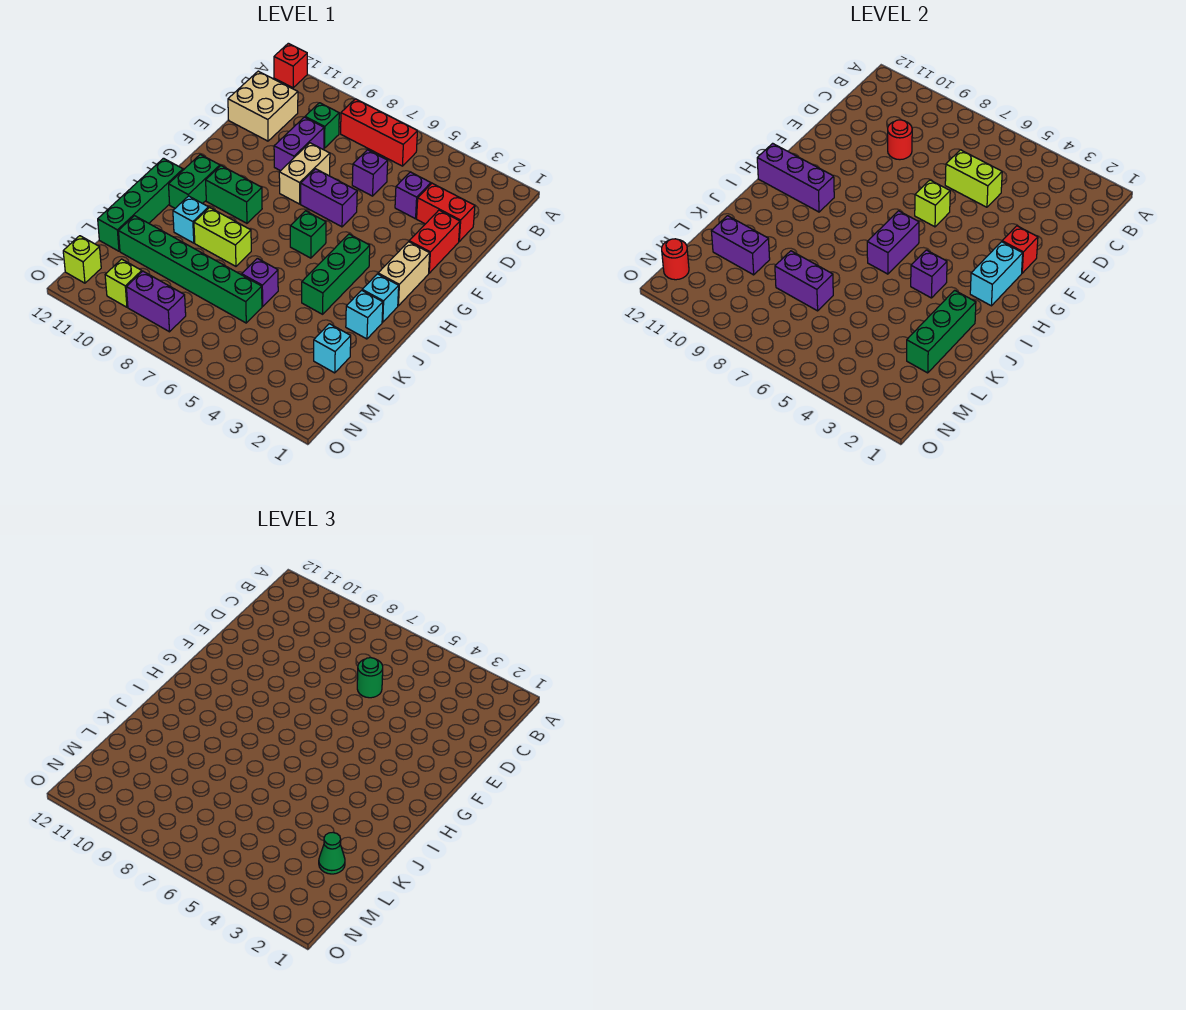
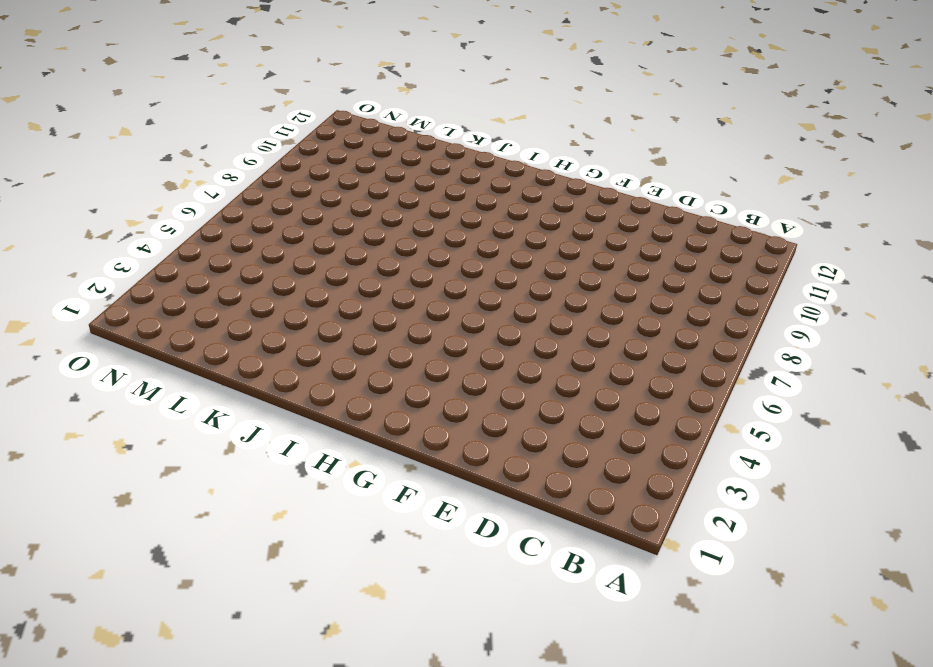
none -> red brick A12 level 1
none -> red brick B6:B8 level 1
none -> green brick C9 level 1
none -> tan brick C11:D12 level 1

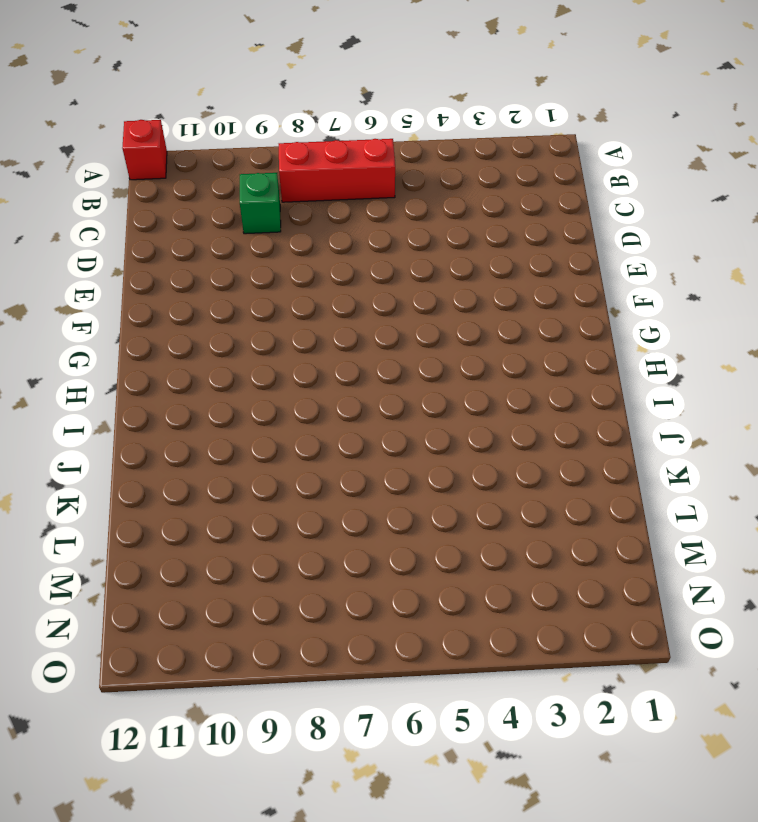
none -> tan brick C11:D12 level 1
none -> red brick D2:D3 level 1
none -> purple brick D4 level 1
none -> purple brick D6 level 1

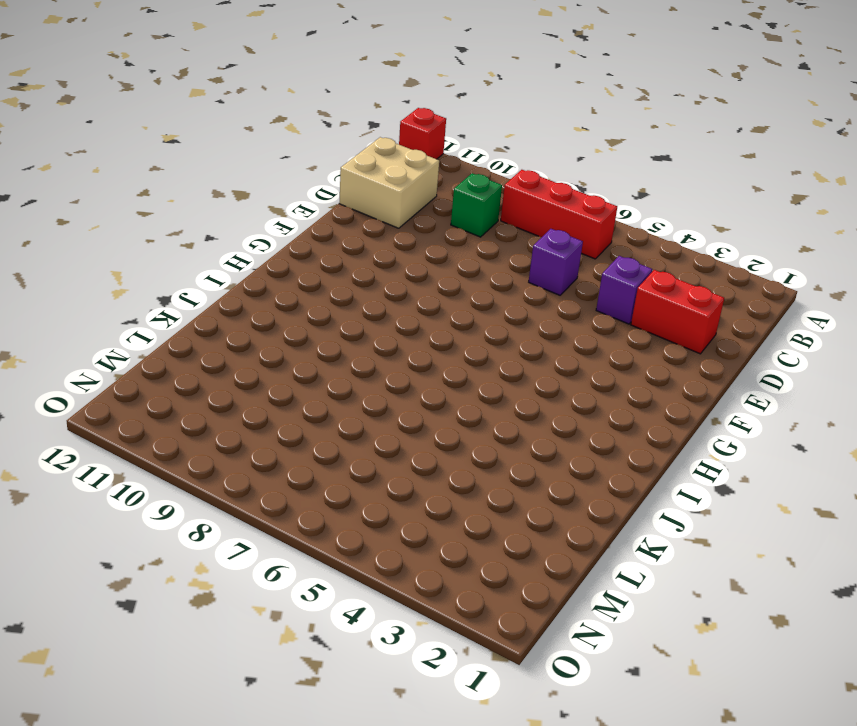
none -> purple brick D9:E9 level 1
none -> red brick E2:F2 level 1
none -> tan brick E8:F8 level 1
none -> purple brick F6:F7 level 1

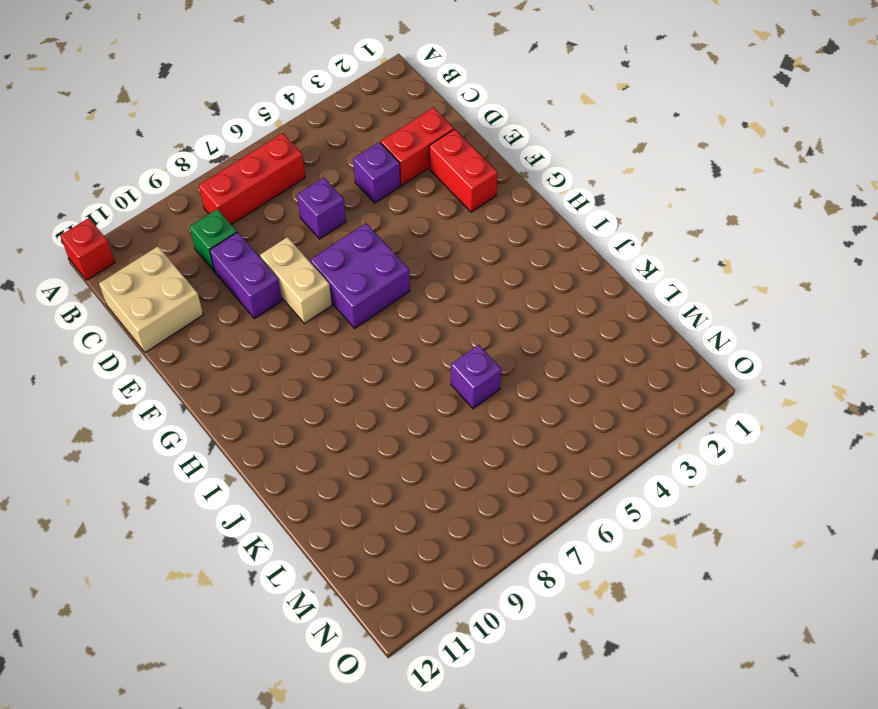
purple brick F6:G7 level 1 -> purple brick F6:F7 level 1
none -> tan brick G2:H2 level 1
none -> green brick H4:J4 level 1
none -> green brick H6 level 1
none -> green brick H9:H10 level 1

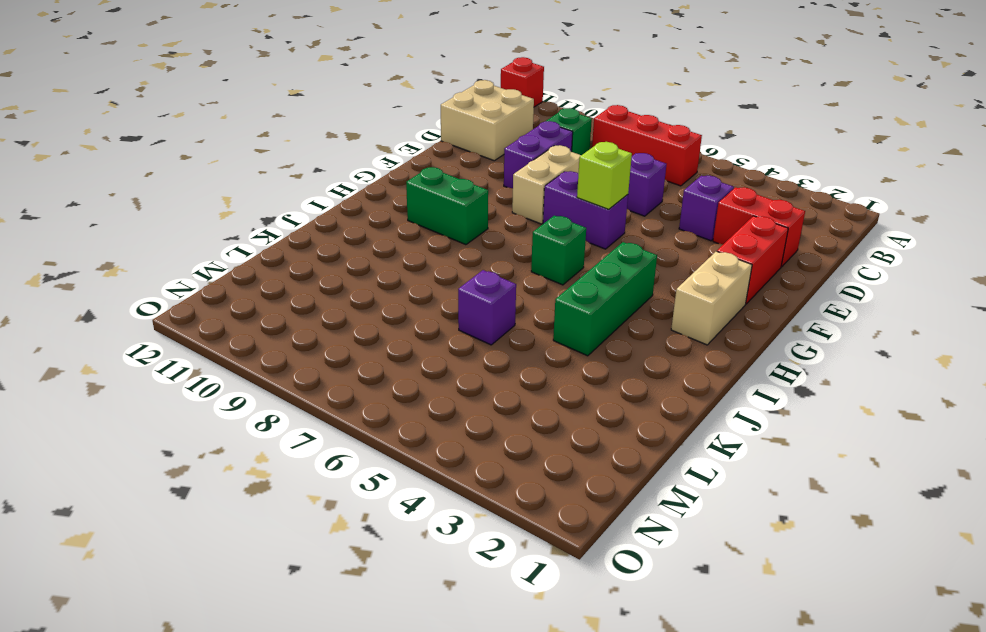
none -> green brick H11:I11 level 1
none -> cyan brick I2 level 1
none -> green brick I12:L12 level 1
none -> cyan brick J2 level 1

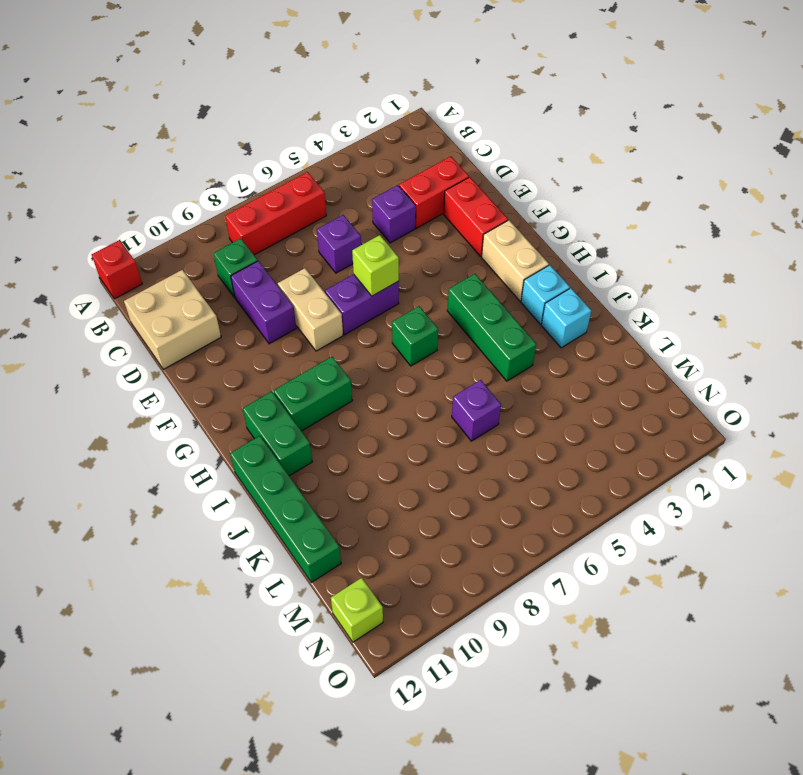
none -> lime brick J8:J9 level 1
none -> cyan brick J10 level 1
none -> cyan brick L2 level 1
none -> green brick L6:L11 level 1

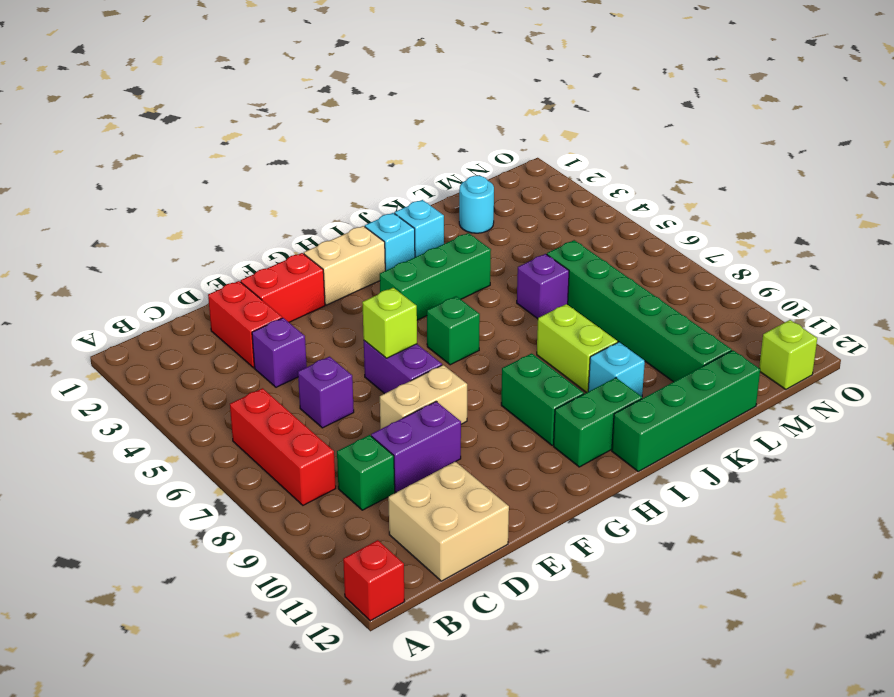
cyan round brick L2 level 1 -> cyan brick L2 level 1
none -> purple brick N8:N9 level 1
none -> lime brick N10 level 1
none -> lime brick D5:D6 level 2
none -> red round brick D9 level 2

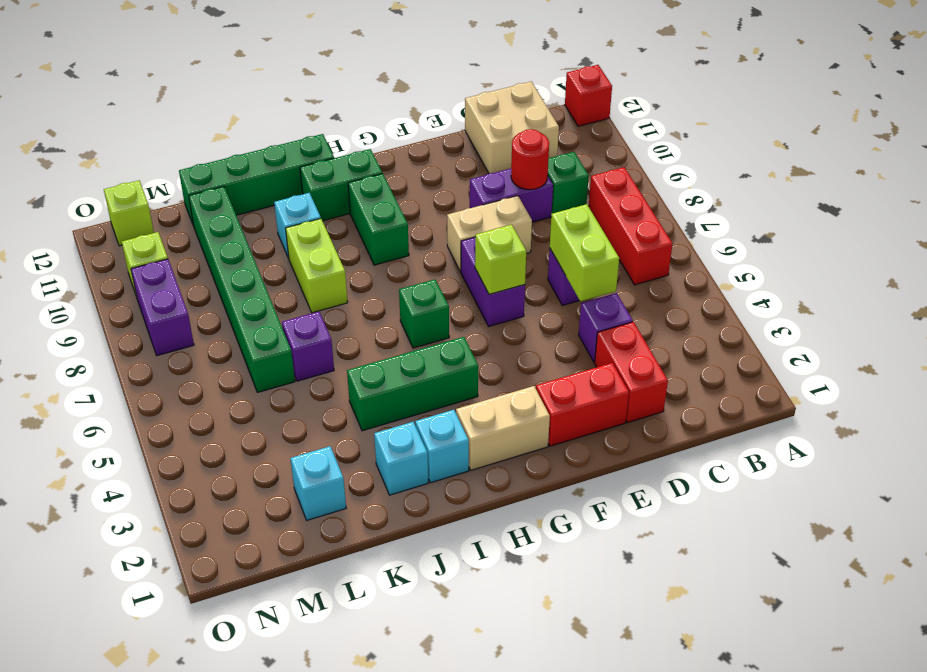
none -> red brick F2 level 2
none -> cyan brick G2:H2 level 2
none -> purple brick H6:I6 level 2
none -> purple brick H10:H12 level 2

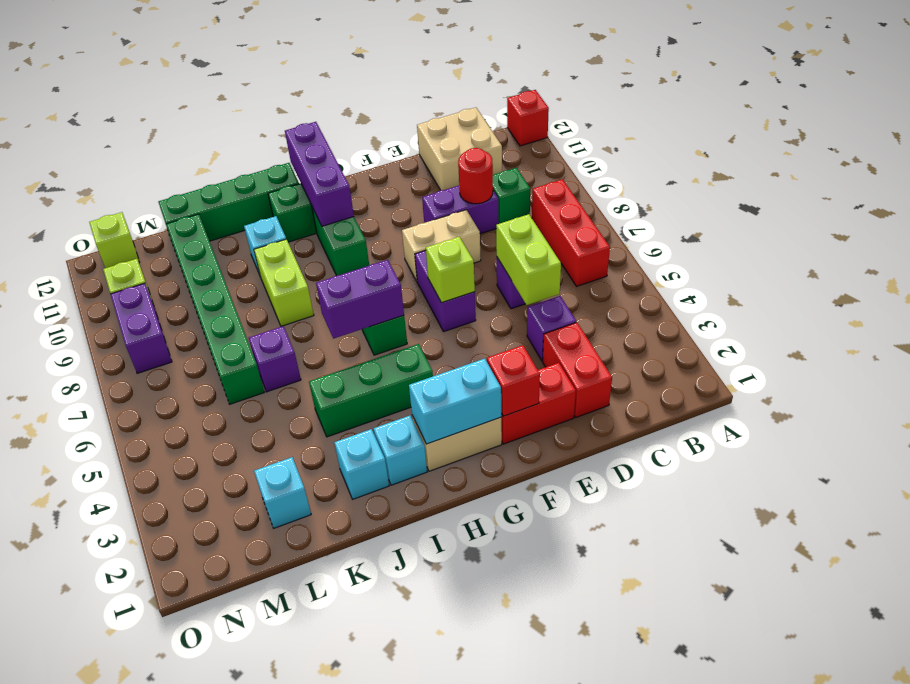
none -> purple brick I4 level 2
none -> green brick J2:L2 level 2
none -> purple brick L7:L8 level 2
none -> purple brick L10:L11 level 2

